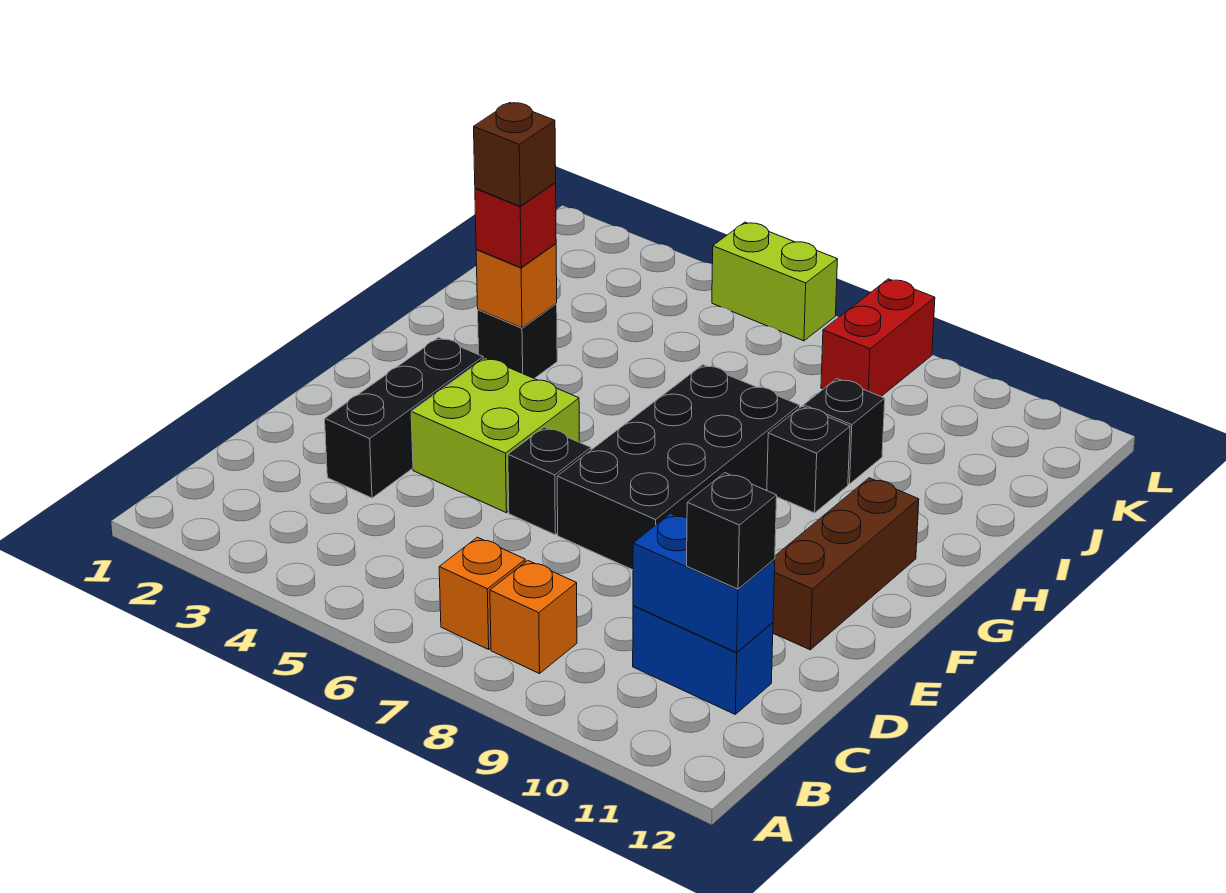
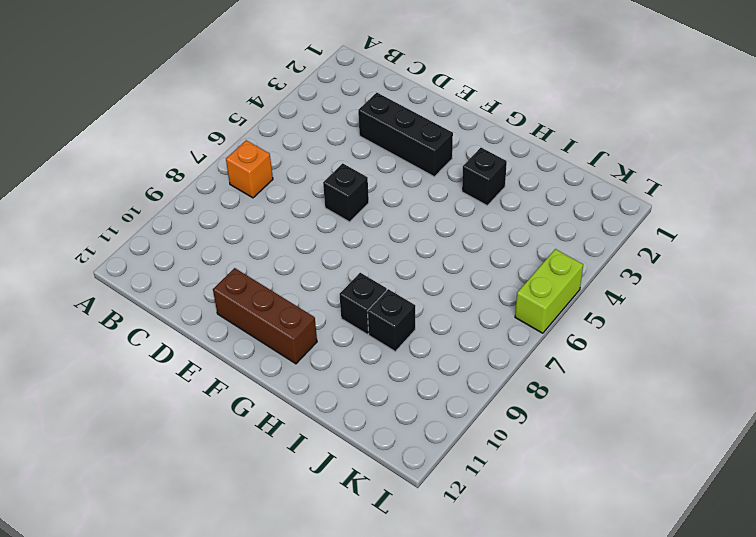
none -> orange brick B8 level 1
none -> blue brick C10:C11 level 1
none -> lime brick E4:F5 level 1

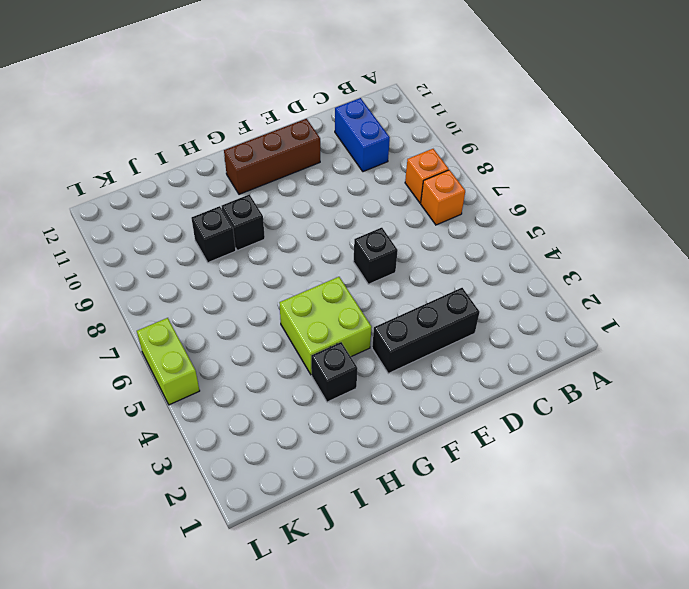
lime brick G4:H5 level 1 -> lime brick E4:F5 level 1
none -> black brick E7:H8 level 1
none -> red brick K8:L8 level 1
none -> blue brick C10:C11 level 2

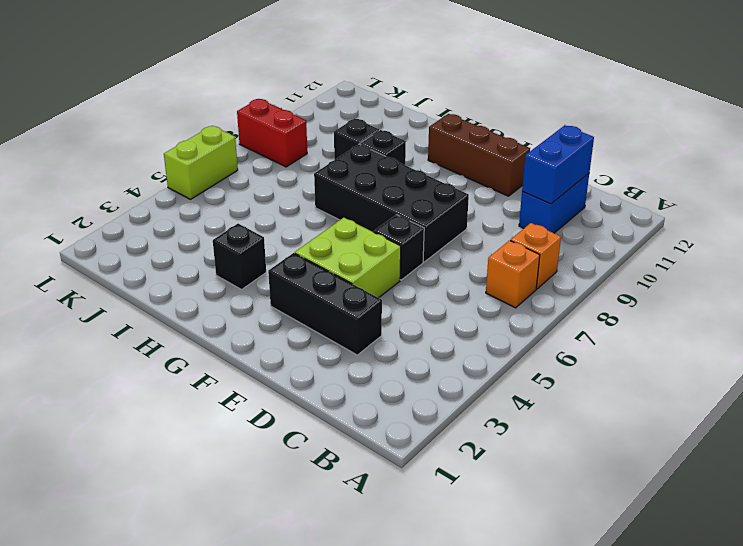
none -> orange brick H3 level 2
none -> black brick C11 level 3
none -> red brick H3 level 3

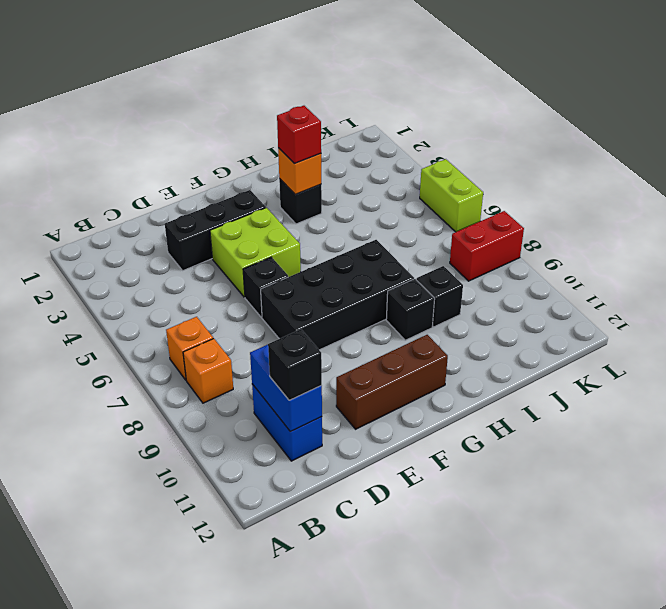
none -> brown brick H3 level 4

